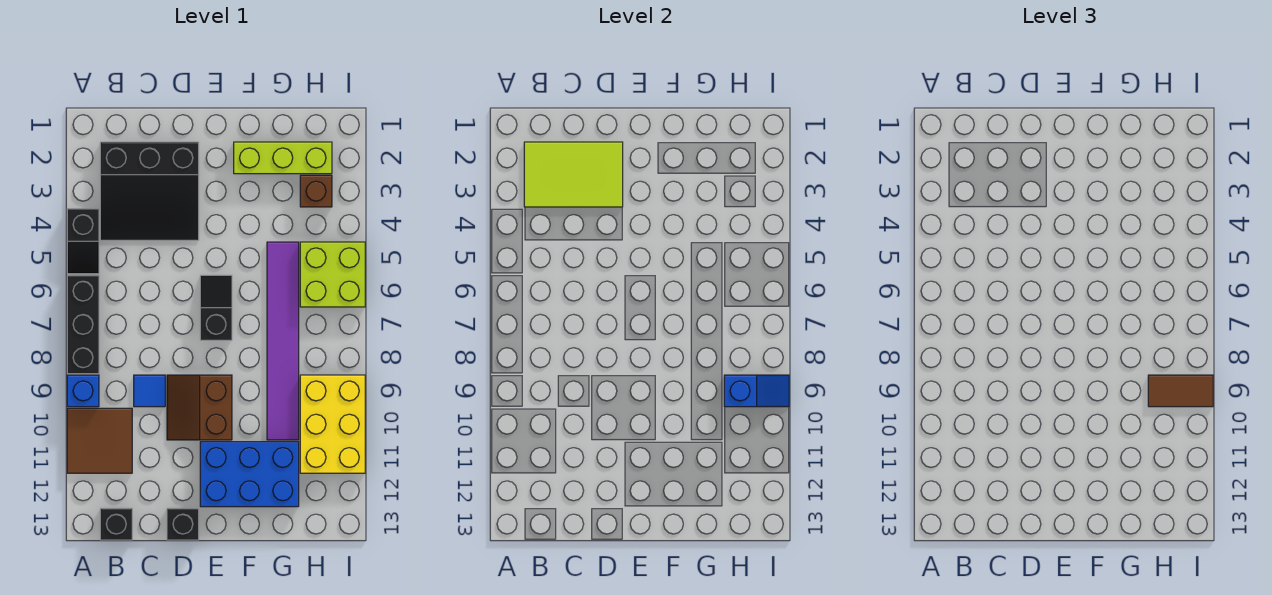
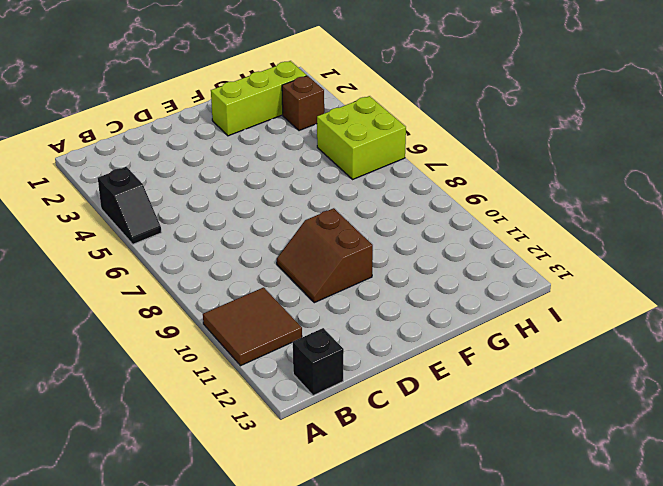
none -> black brick A6:A8 level 1
none -> blue brick A9 level 1
none -> black slope B2:D4 level 1 top 2

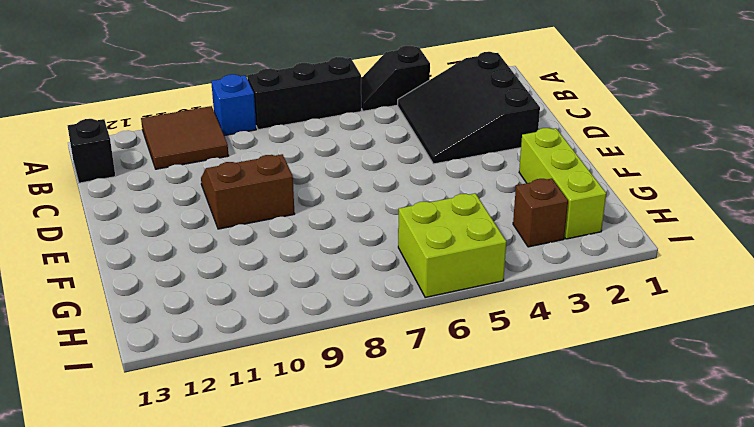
none -> blue tile C9 level 1
none -> black brick D13 level 1
none -> black slope E6:E7 level 1 top 7

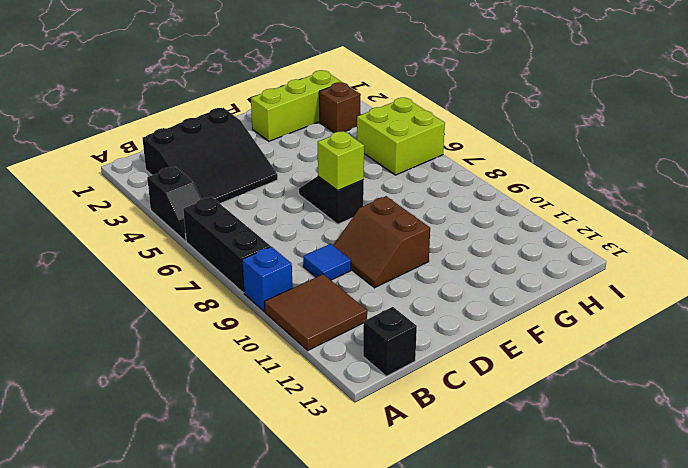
lime brick E7 level 2 -> none
none -> black brick D13 level 1
none -> blue brick E11:G12 level 1
none -> purple tile G5:G10 level 1

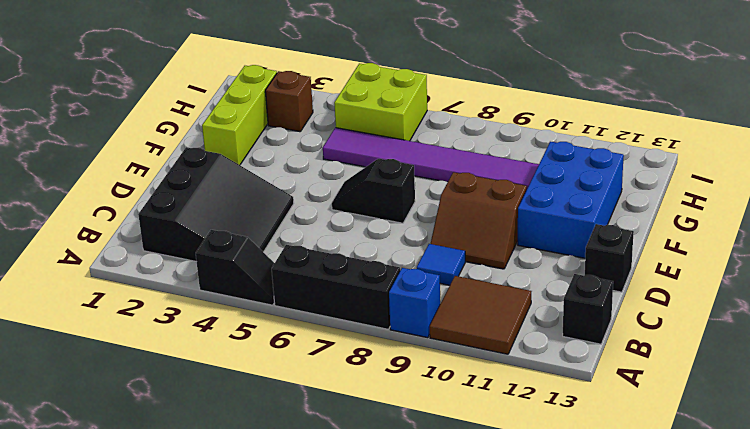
none -> yellow brick H9:I11 level 1
none -> lime tile B2:D3 level 2
none -> blue slope H9:I9 level 2 top H

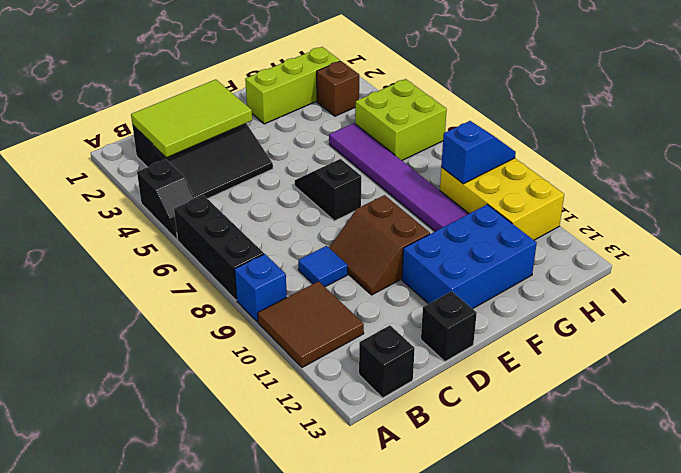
none -> brown tile H9:I9 level 3

